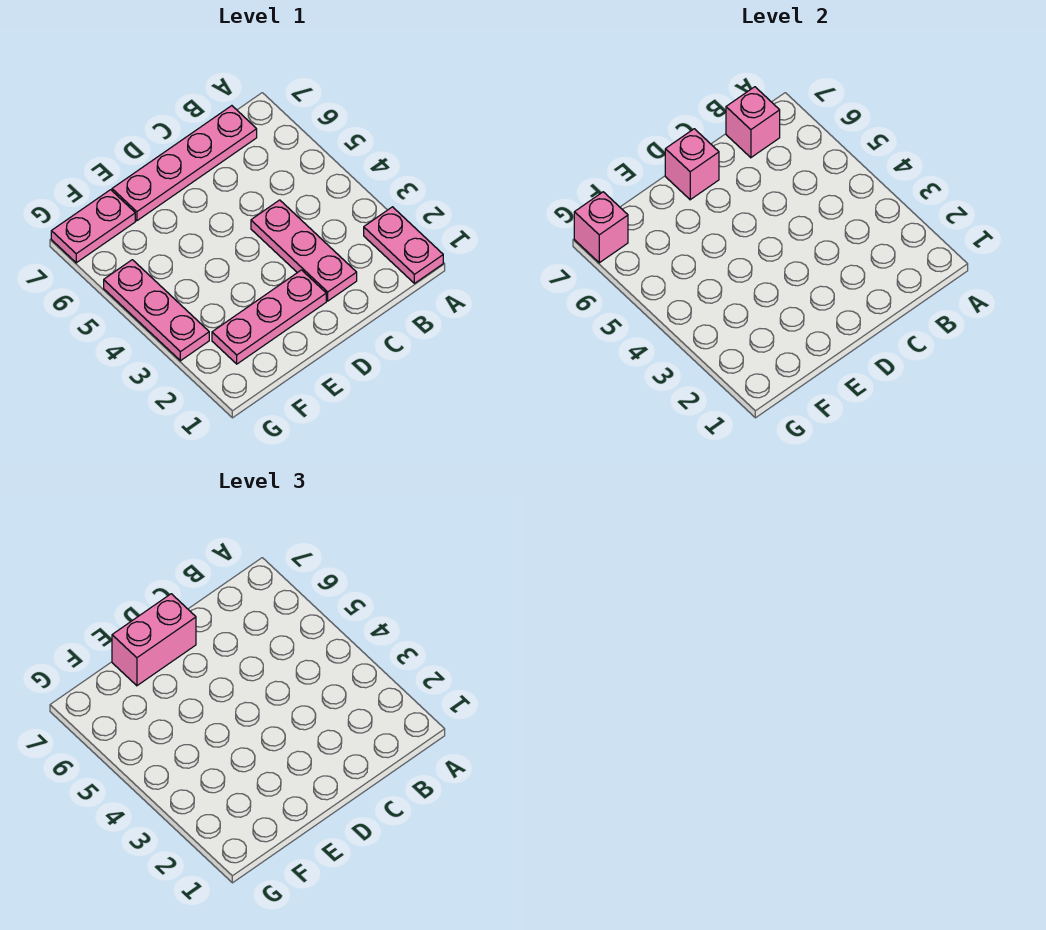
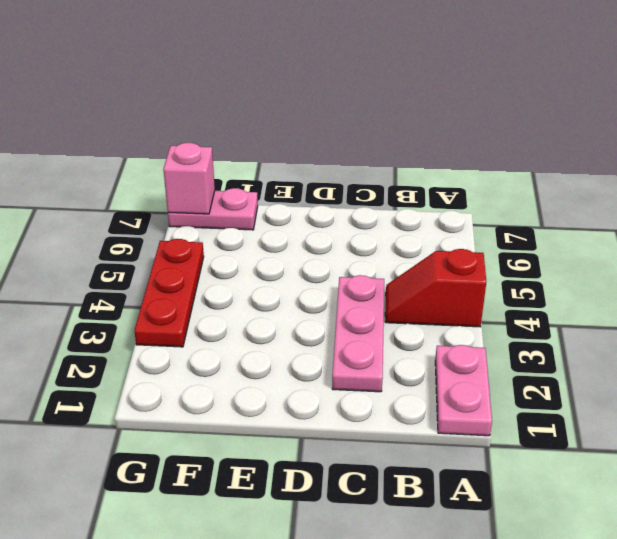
red slope A4:B4 level 1 top A -> none
red plate G3:G5 level 1 -> pink plate G3:G5 level 1
none -> pink plate B7:E7 level 1
none -> pink plate D2:F2 level 1

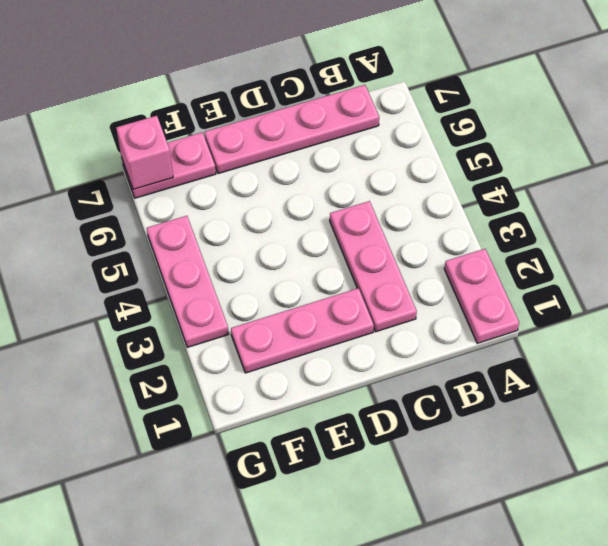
none -> pink brick B7 level 2
none -> pink brick D7 level 2

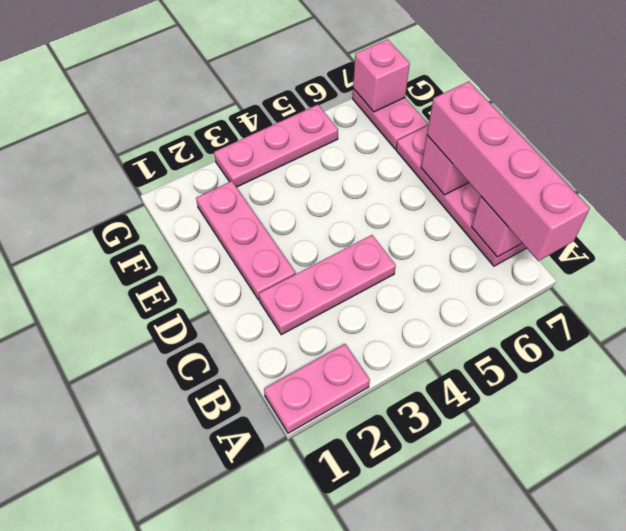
pink brick A7:D7 level 3 -> pink brick D7:E7 level 3

